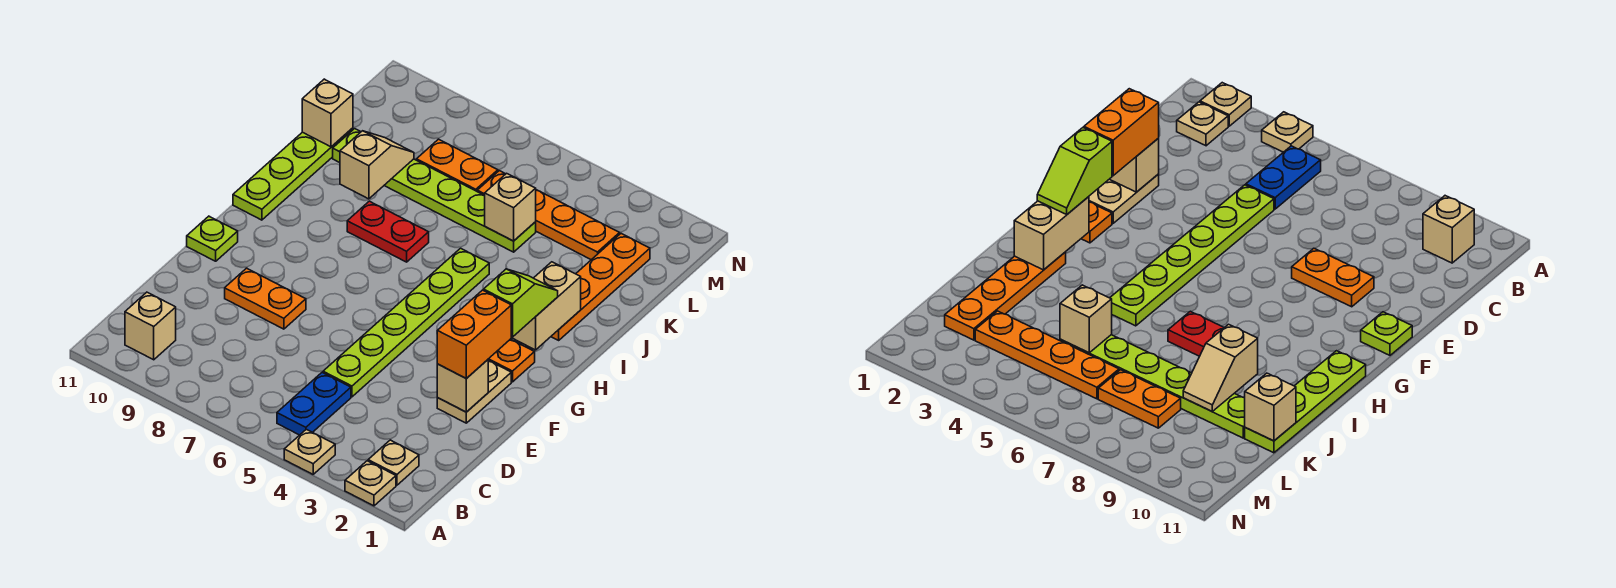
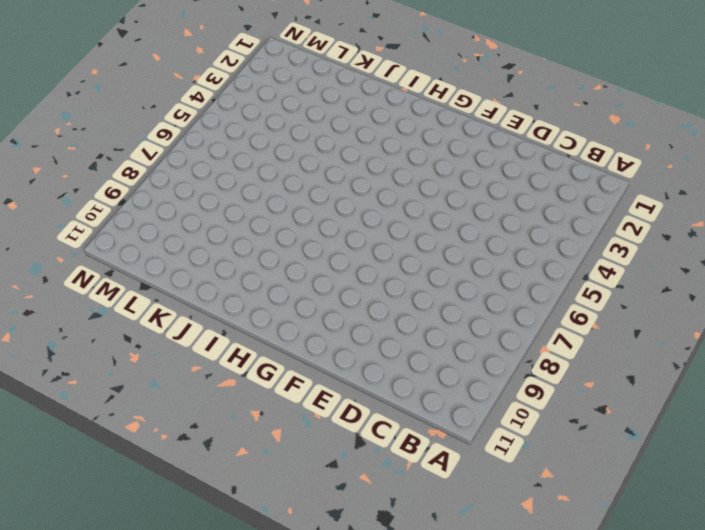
none -> tan plate A2 level 1
none -> tan plate A4 level 1
none -> tan plate B2 level 1

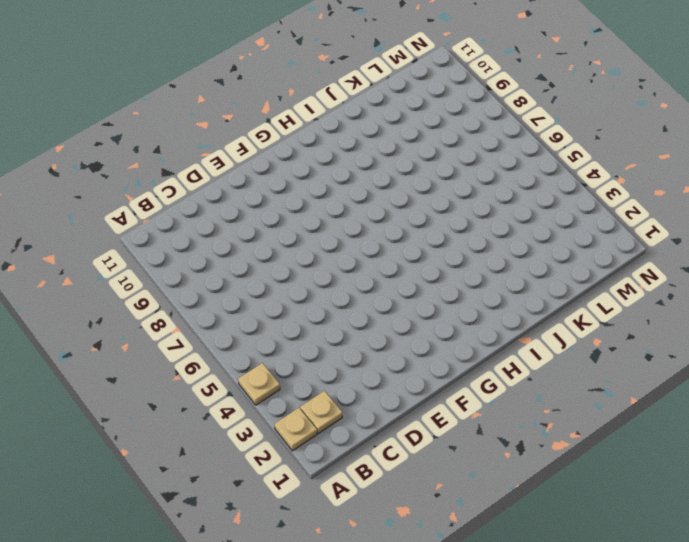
none -> blue plate B5:C5 level 1
none -> tan brick B10 level 1
none -> lime plate D5:I5 level 1

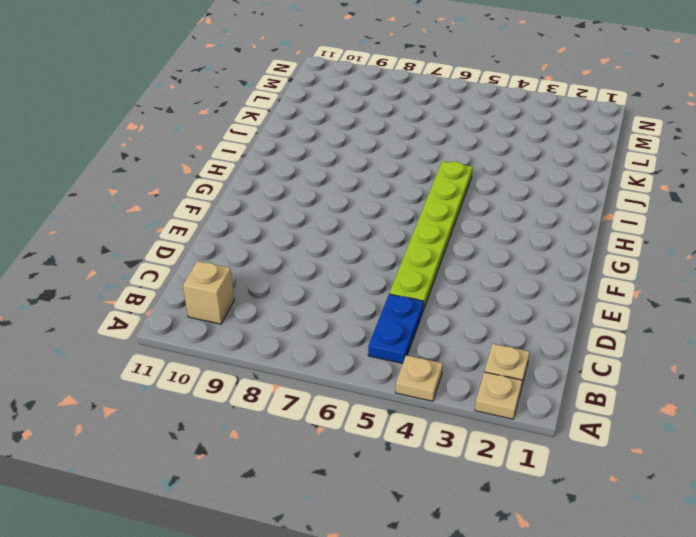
none -> tan plate E2:F2 level 1
none -> orange plate E8:E9 level 1
none -> lime plate F11 level 1

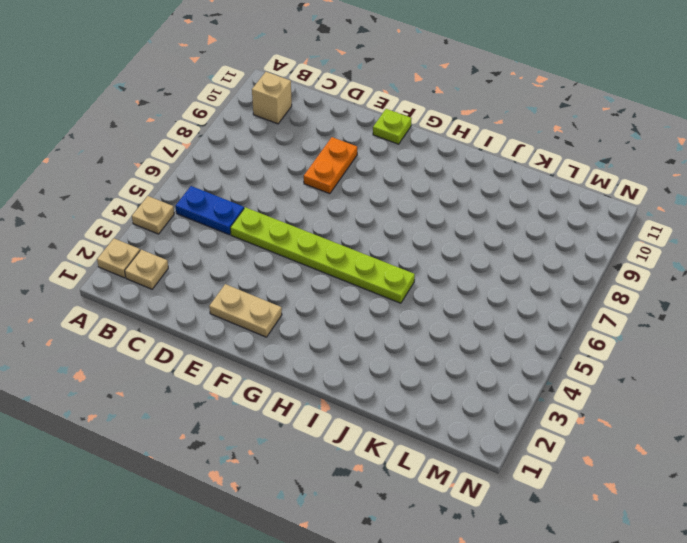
none -> orange plate G2 level 1
none -> lime plate H11:K11 level 1
none -> orange plate I2:L2 level 1

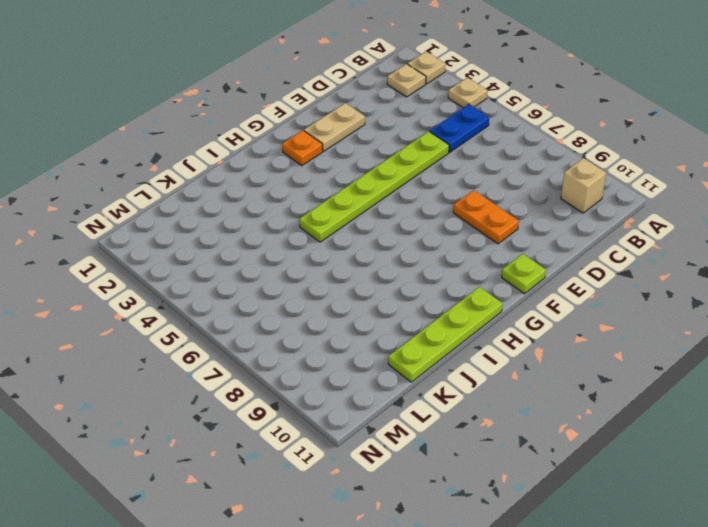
none -> orange plate I2:L2 level 1
none -> red plate I7:I8 level 1
none -> lime plate K5:K10 level 1

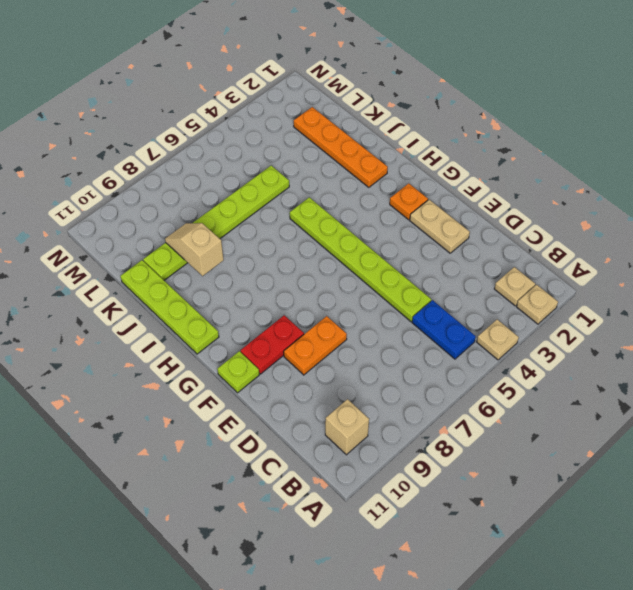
red plate F9:F10 level 1 -> red plate I7:I8 level 1
none -> orange plate L3:L6 level 1
none -> orange plate L7:L8 level 1
none -> tan brick E2 level 2

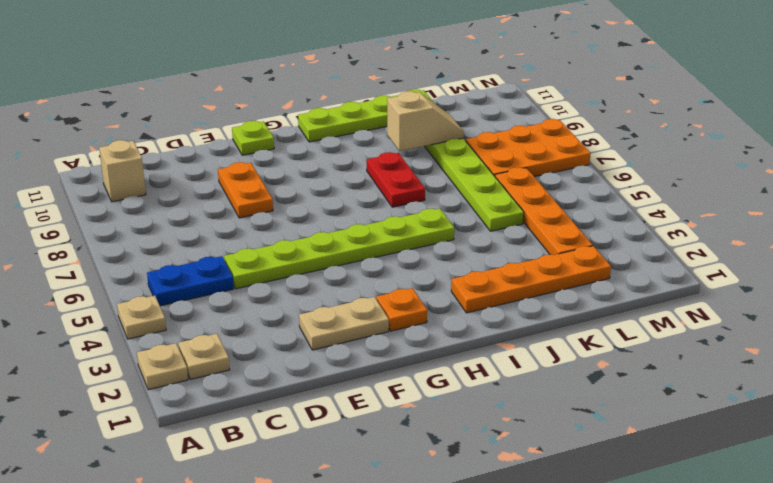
orange plate L7:N8 level 1 -> orange plate L7:L8 level 1
none -> tan brick E2 level 2
none -> tan brick H2:I2 level 2
none -> tan brick K5 level 2

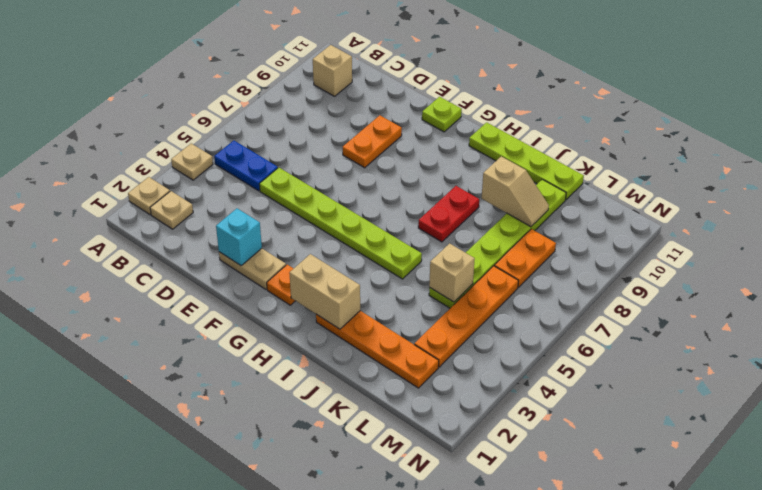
cyan brick E2 level 2 -> tan brick E2 level 2
none -> tan brick K11 level 2
none -> orange brick E2:F2 level 3
none -> lime slope G2:H2 level 3 top G

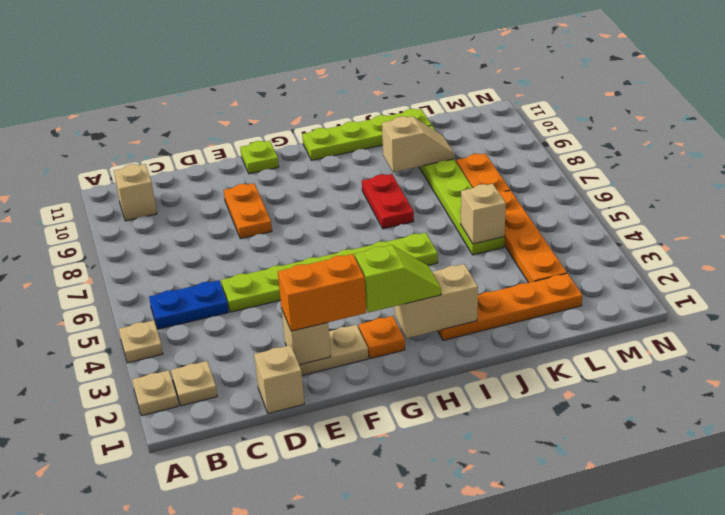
tan brick D1 level 1 -> tan brick K11 level 2

